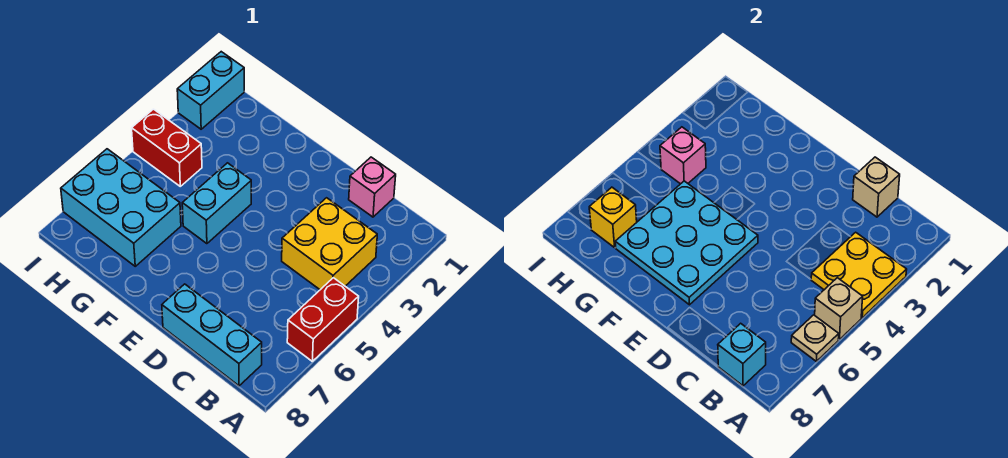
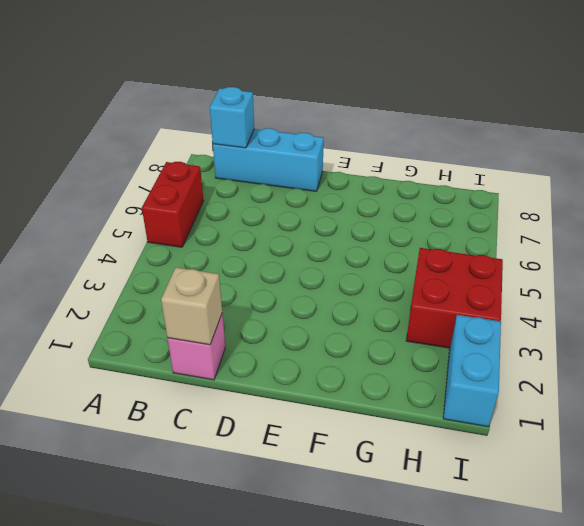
red brick H3:I4 level 1 -> red brick H4:I4 level 1
none -> yellow brick B3:C4 level 1
none -> cyan brick F4:F5 level 1
none -> cyan brick G6:I7 level 1

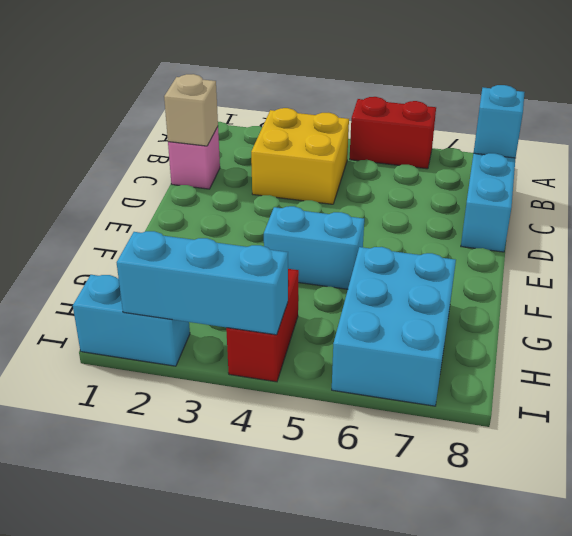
cyan brick I2:I4 level 2 -> none
none -> yellow plate A3:B4 level 2
none -> tan brick A5 level 2
none -> tan plate A6 level 2

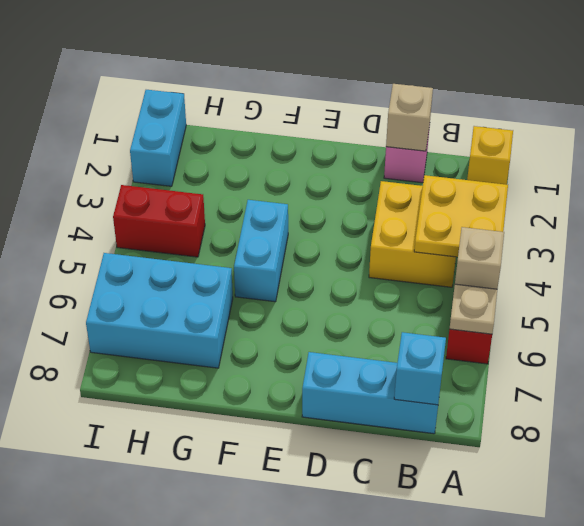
yellow brick A1 level 1 -> yellow brick H7 level 2
none -> cyan plate E5:G7 level 2
none -> pink brick H4 level 2

